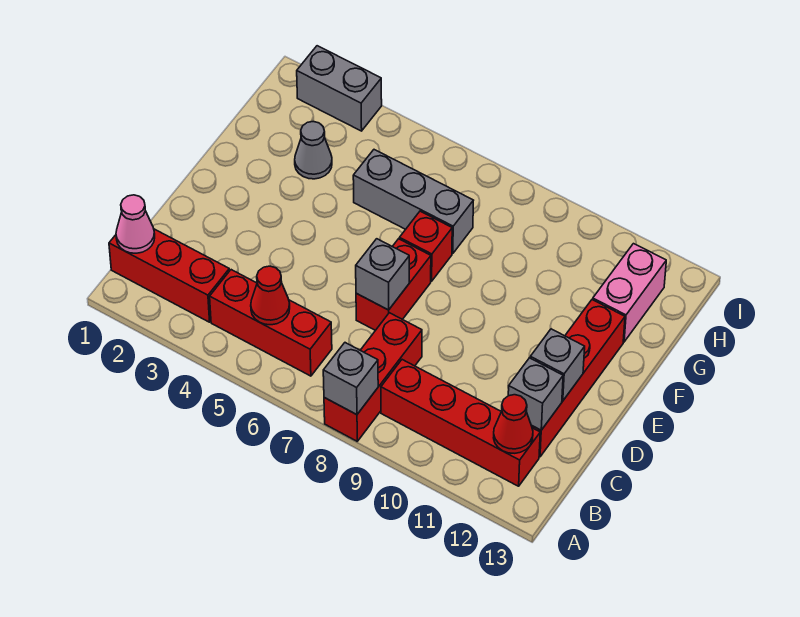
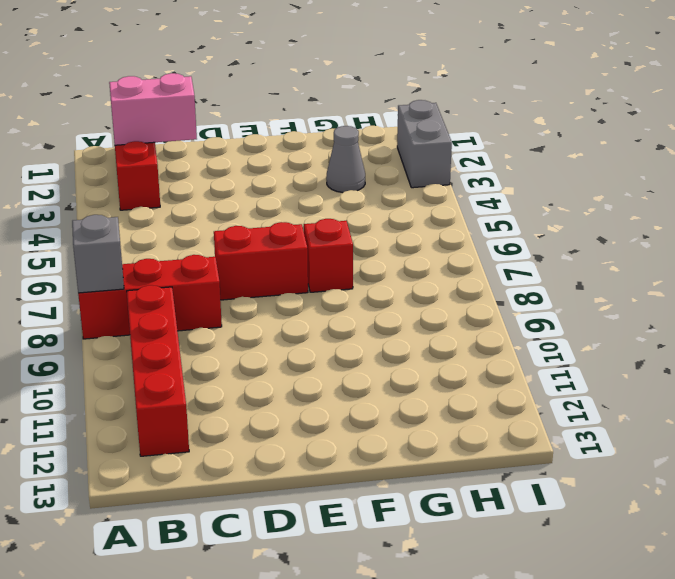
pink brick B2:C2 level 2 -> pink brick G12:H12 level 1
none -> red brick B4:B6 level 1
none -> red brick C12:F12 level 1
none -> grey brick G5:G7 level 1

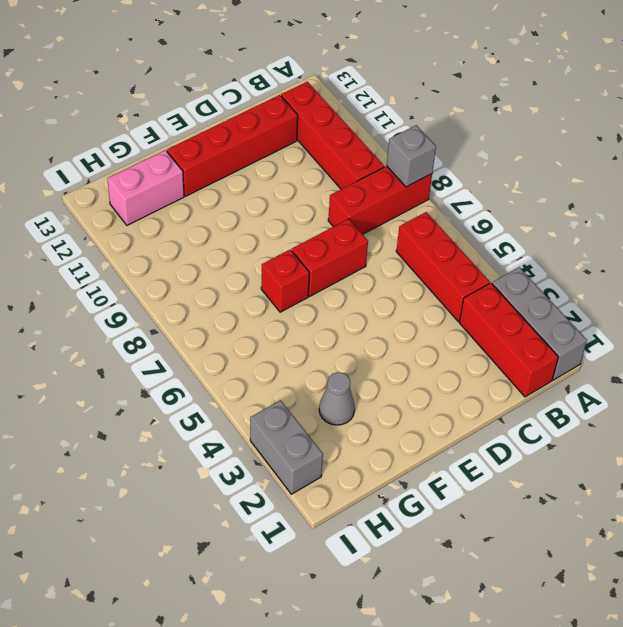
grey brick A1:A3 level 1 -> grey brick G5:G7 level 1
none -> pink cone B1 level 2
none -> red cone B5 level 2
none -> red cone B12 level 2

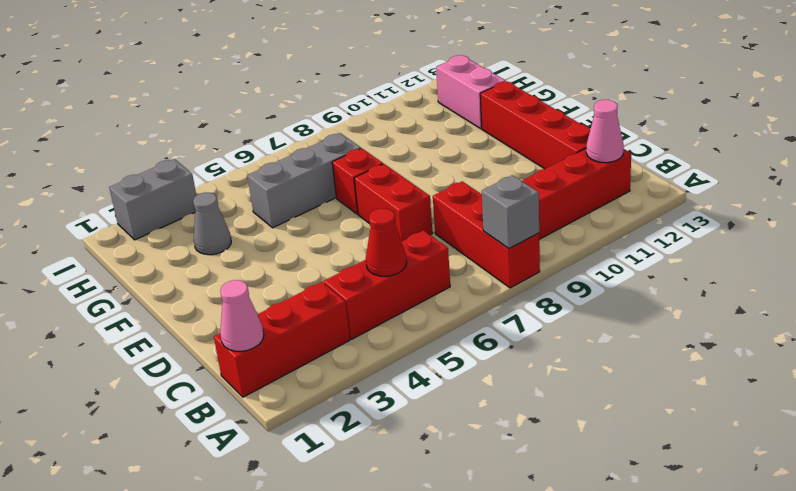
pink cone B12 level 2 -> red cone B12 level 2
none -> grey brick C12 level 2
none -> grey brick D7 level 2
none -> grey brick D12 level 2

